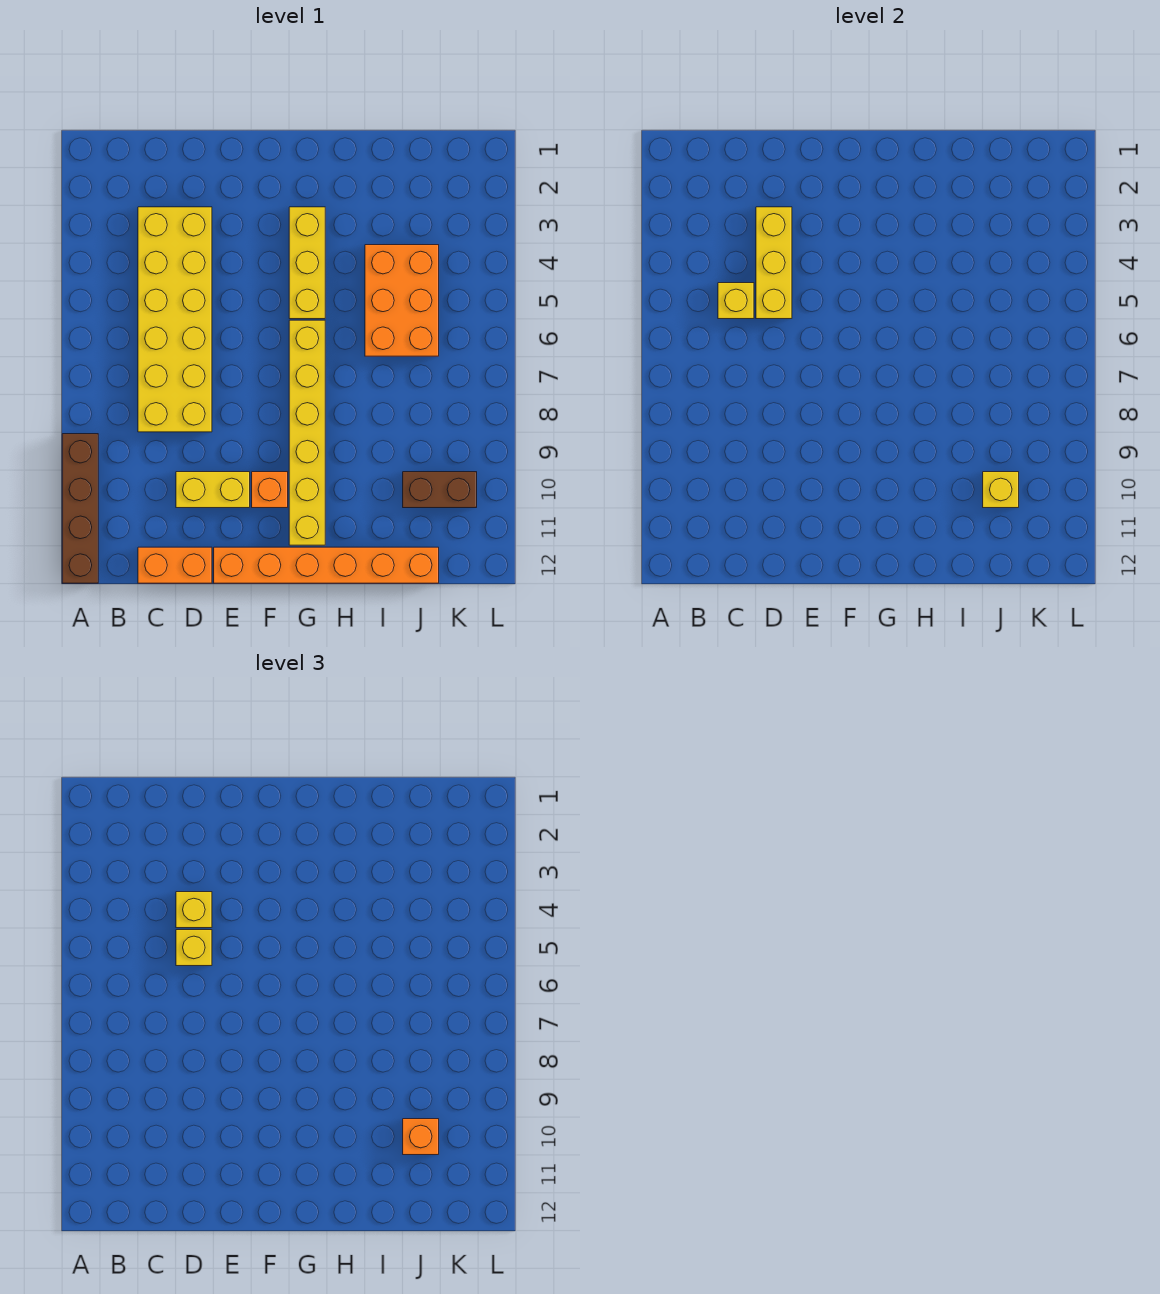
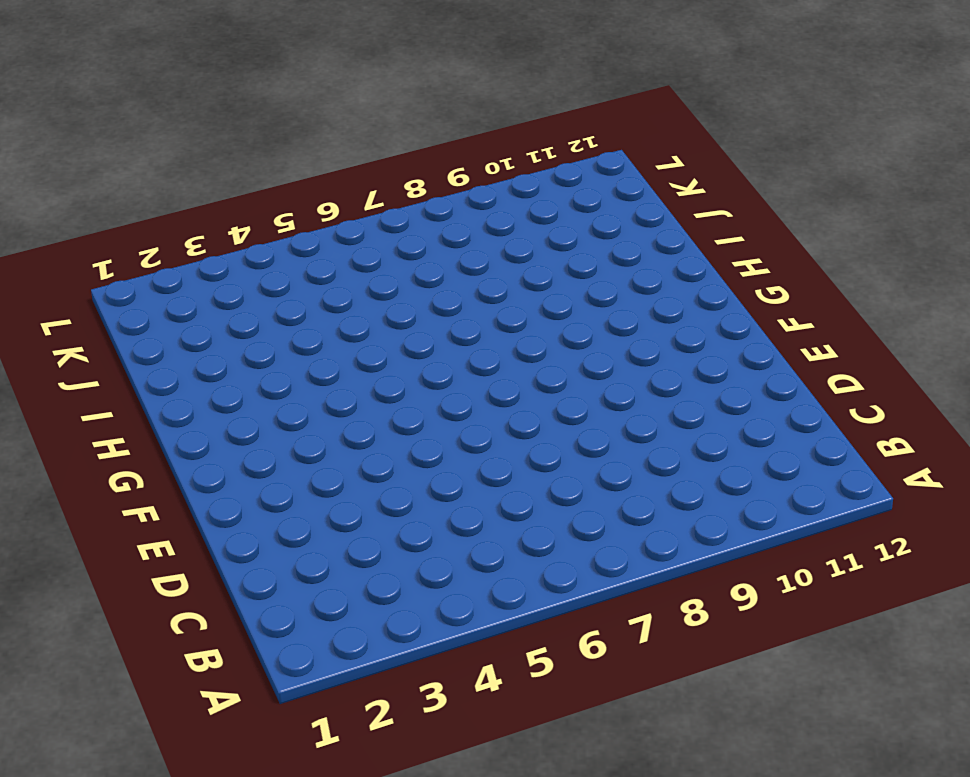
none -> brown brick A9:A12 level 1
none -> yellow brick C3:D8 level 1
none -> orange brick C12:D12 level 1

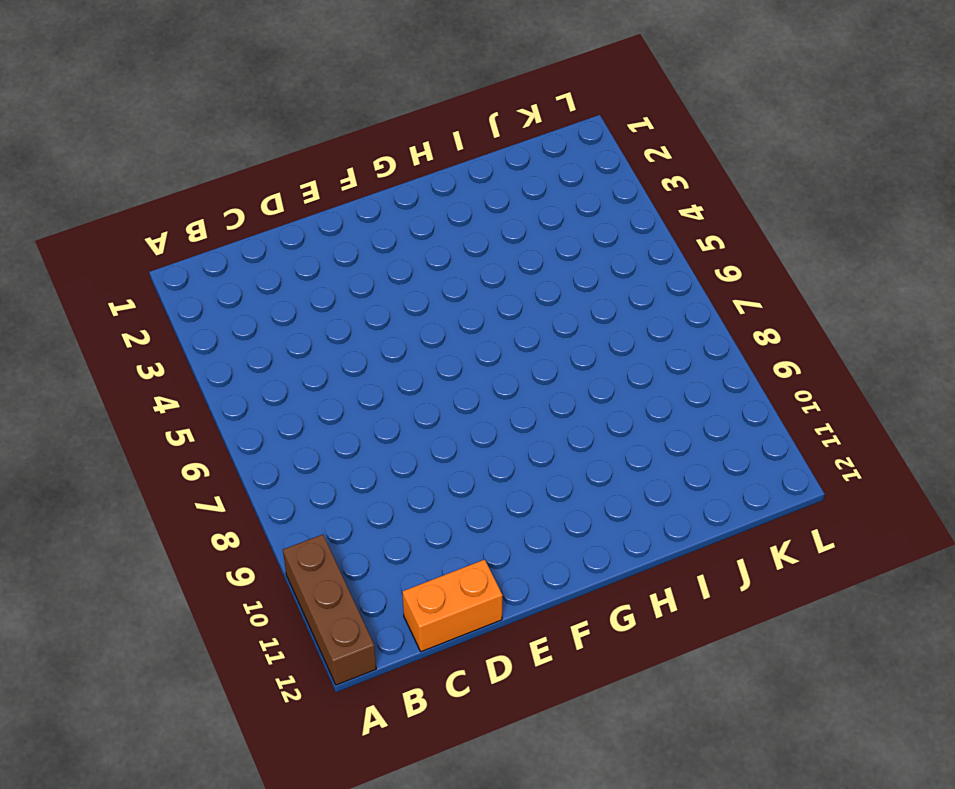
brown brick A10:A12 level 1 -> brown brick A9:A12 level 1
none -> yellow brick C3:D8 level 1
none -> yellow brick D10:E10 level 1
none -> orange brick E12:J12 level 1

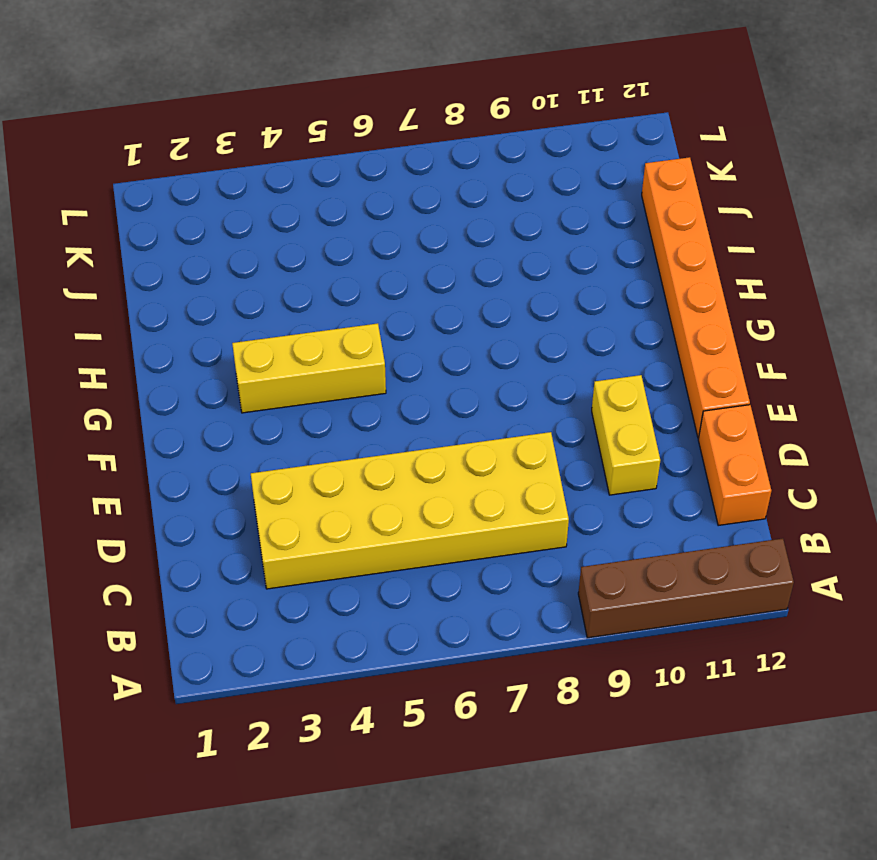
none -> orange brick F10 level 1
none -> yellow brick G6:G11 level 1
none -> orange brick I4:J6 level 1

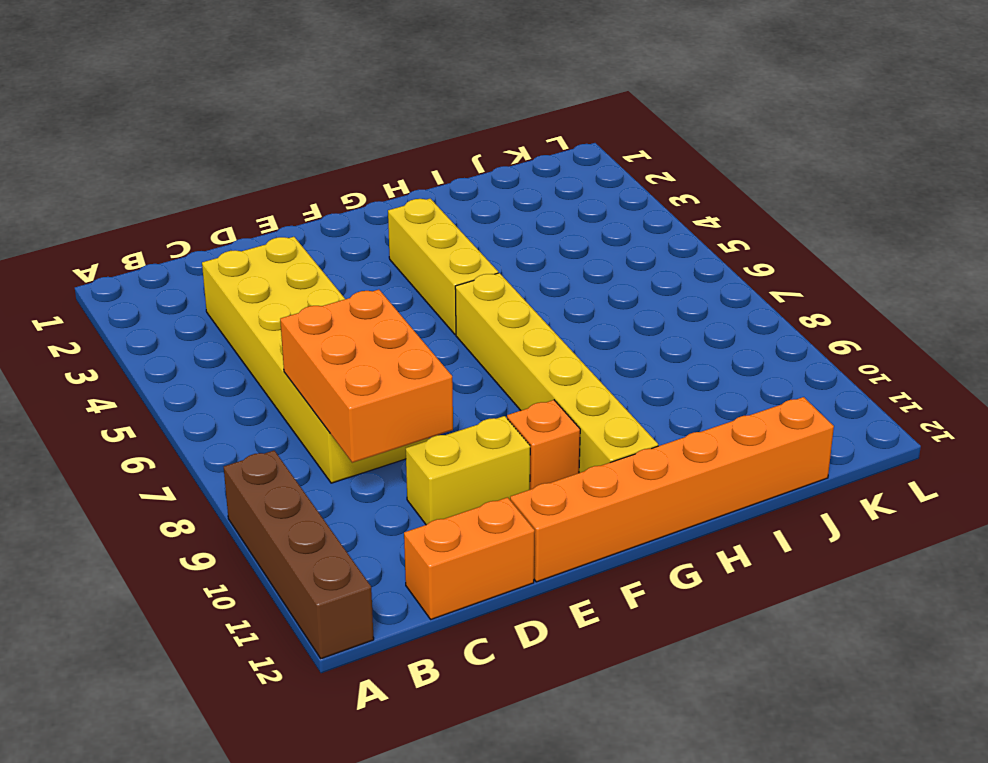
orange brick C7:D9 level 2 -> orange brick I4:J6 level 1
none -> brown brick J10:K10 level 1
none -> yellow brick C5 level 2
none -> yellow brick D3:D5 level 2

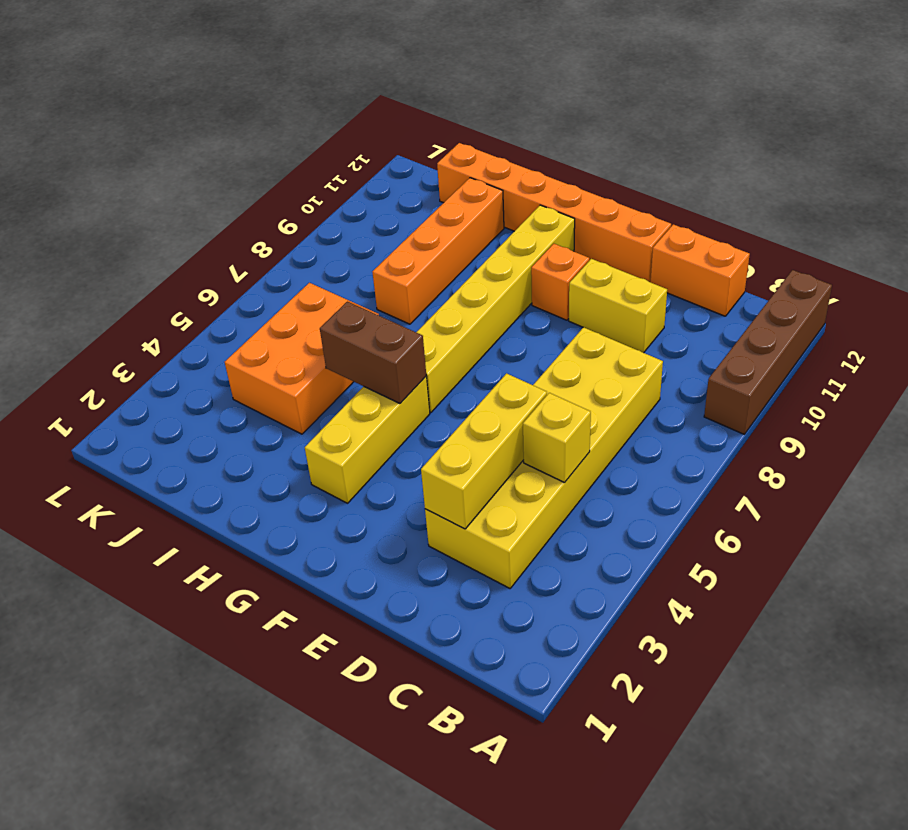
brown brick G5:H5 level 2 -> brown brick J10:K10 level 1
orange brick I8:I11 level 1 -> none
none -> yellow brick J10 level 2
none -> yellow brick D4 level 3
none -> yellow brick D5 level 3

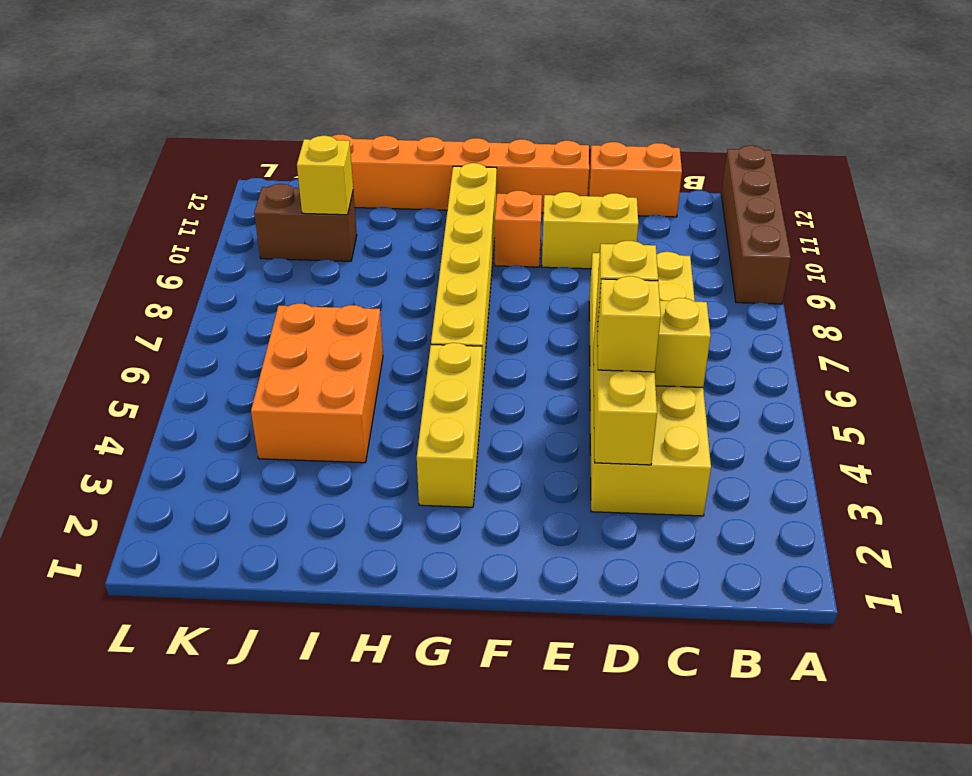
none -> orange brick J10 level 3

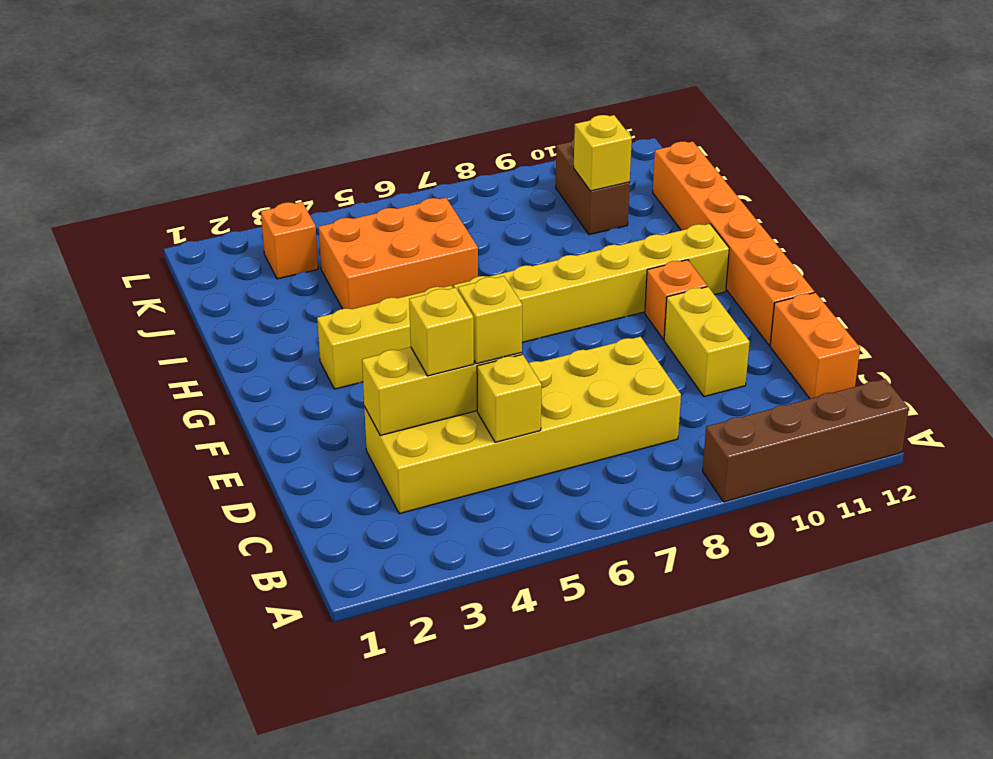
orange brick K3 level 1 -> orange brick J10 level 3

